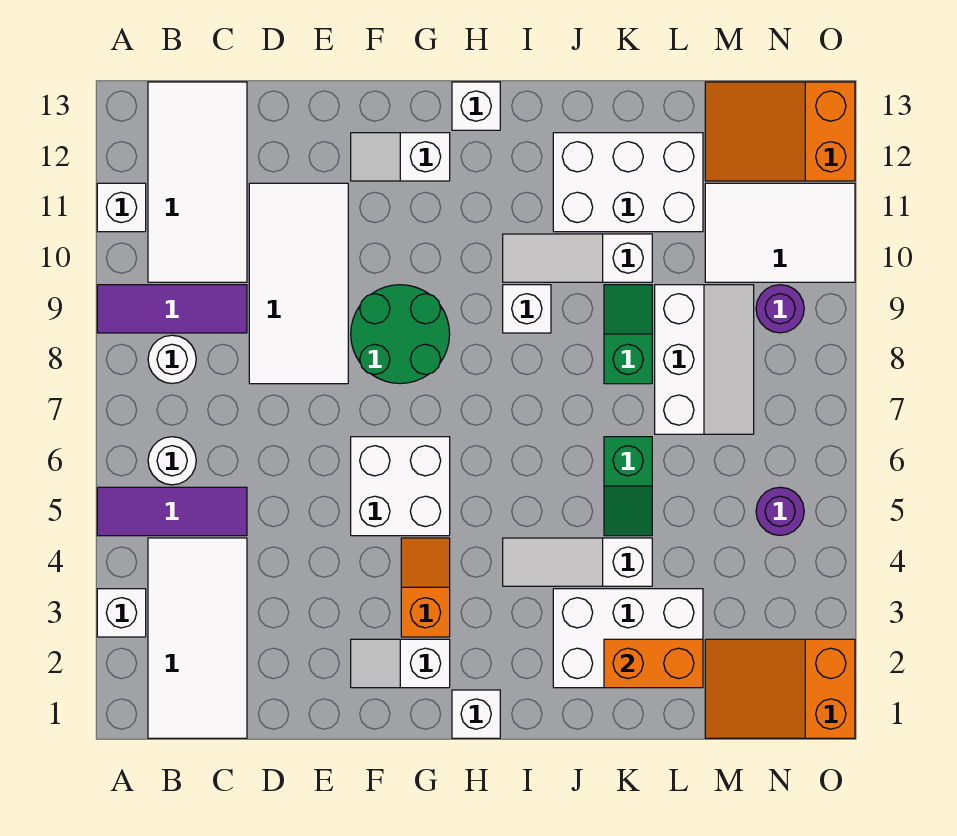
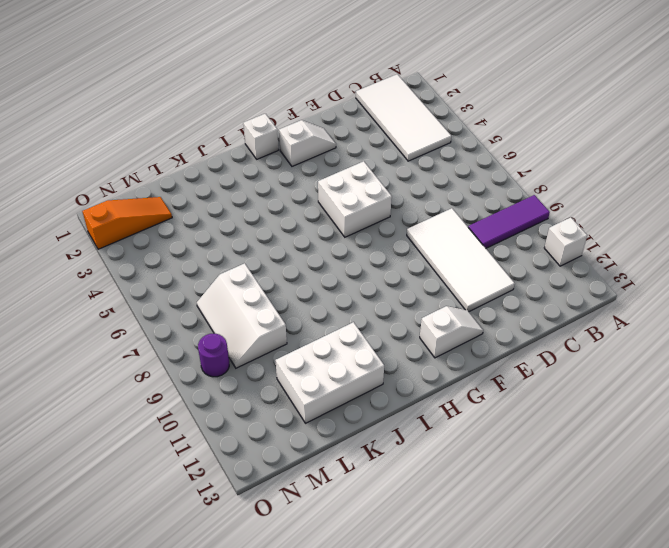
orange slope M2:O2 level 1 top O -> orange slope M1:O2 level 1 top O
none -> white brick A3 level 1
none -> purple tile A5:C5 level 1
none -> white round brick B6 level 1
none -> white round brick B8 level 1

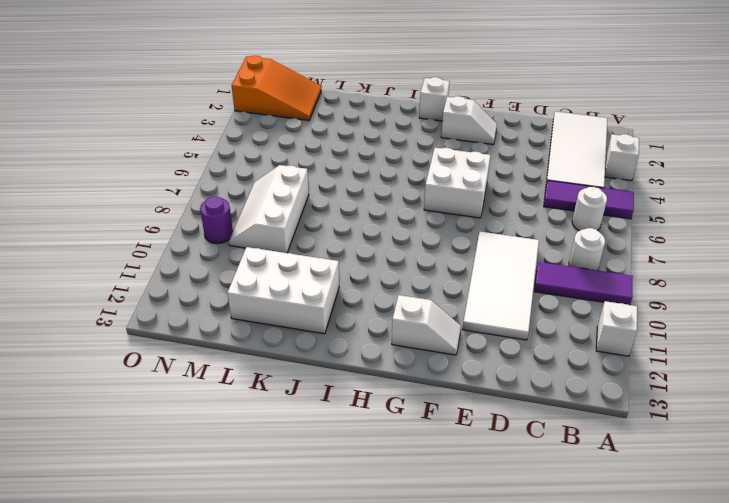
none -> white tile B10:C13 level 1
none -> green round brick F8:G9 level 1
none -> orange slope G3:G4 level 1 top 3
none -> white brick H13 level 1

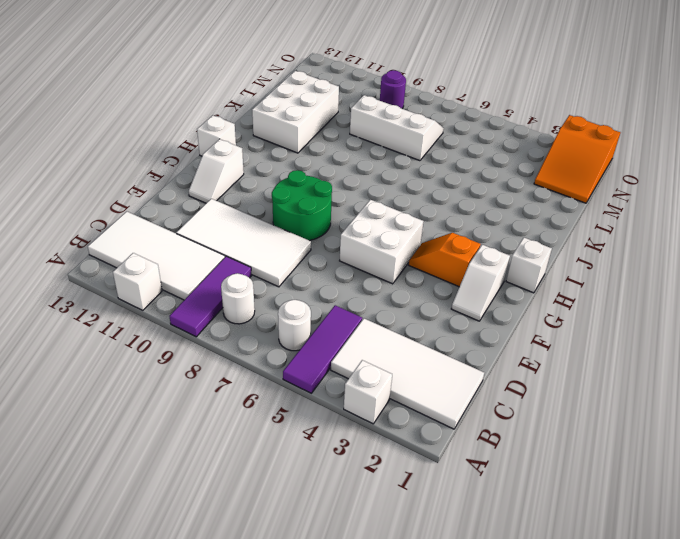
none -> white slope I4:K4 level 1 top K
none -> white brick I9 level 1
none -> white slope I10:K10 level 1 top K
none -> white brick J2:L3 level 1

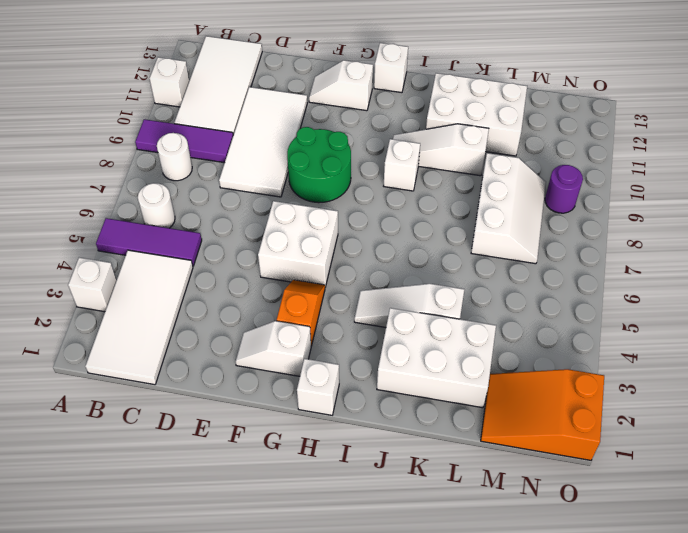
none -> green slope K5:K6 level 1 top 6
none -> green slope K8:K9 level 1 top 8
none -> white tile M10:O11 level 1
none -> orange slope M12:O13 level 1 top O

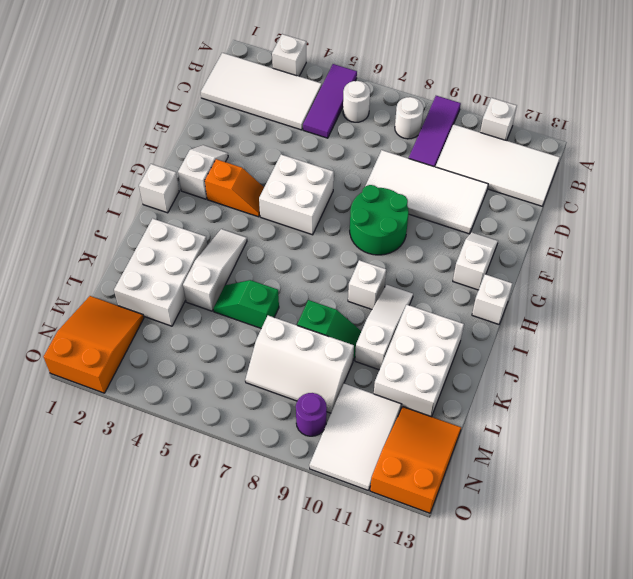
none -> purple round brick N5 level 1
none -> orange brick K2:L2 level 2

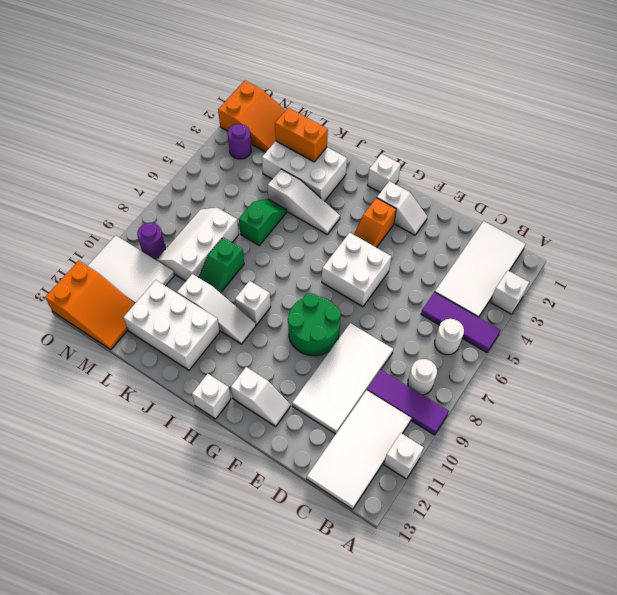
purple round brick N3 level 1 -> purple round brick N5 level 1

